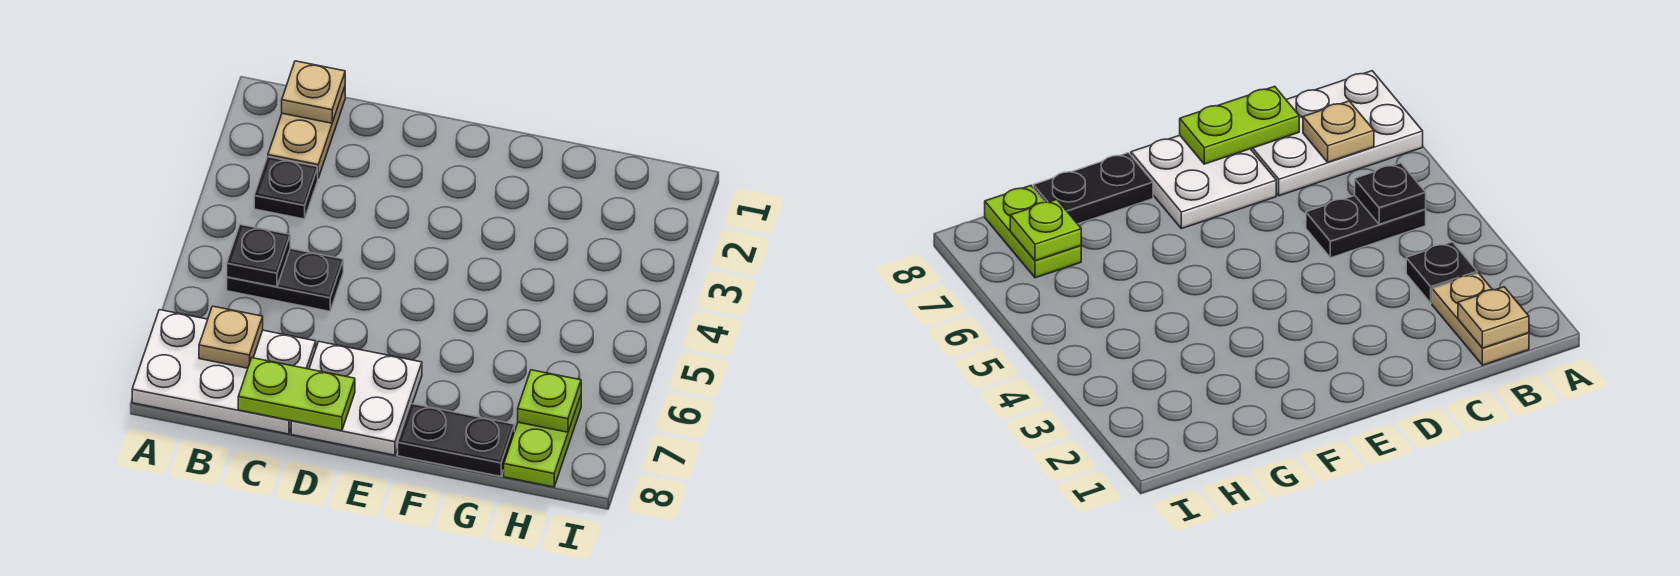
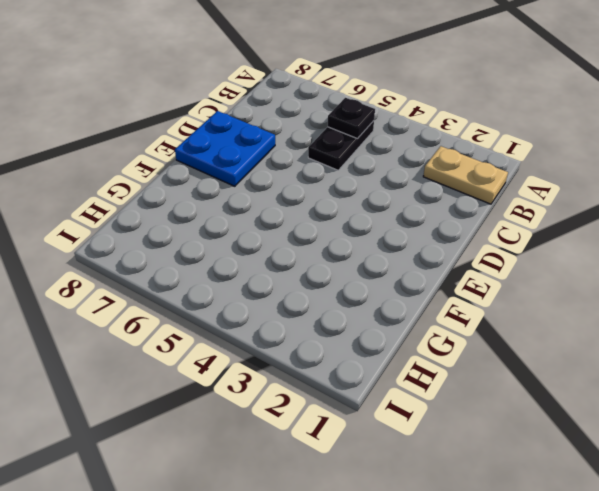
blue plate D7:E8 level 1 -> white plate D7:E8 level 1
none -> white plate A7:C8 level 1
none -> black plate B3 level 1
none -> black plate F8:G8 level 1

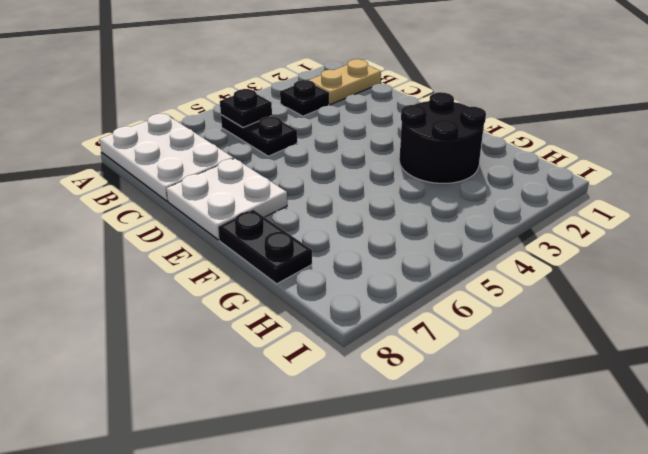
black round brick F2:G3 level 1 -> none
none -> lime plate H7:H8 level 1
none -> tan plate B1 level 2
none -> tan plate B7 level 2

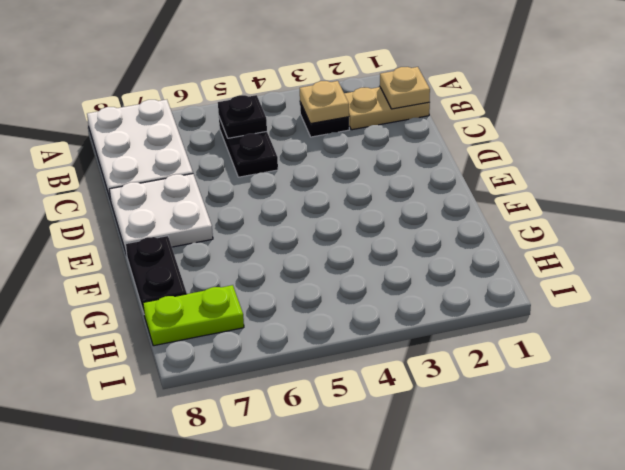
tan plate B3 level 2 -> tan plate B7 level 2
none -> lime plate C8:D8 level 2
none -> lime plate H7 level 2

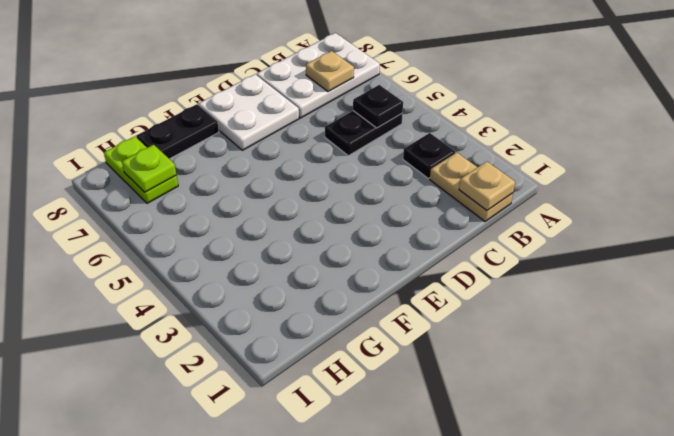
none -> lime plate C8:D8 level 2

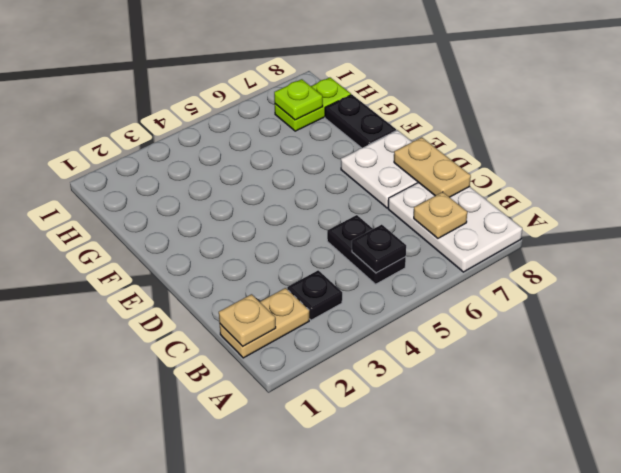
tan plate C8:D8 level 2 -> lime plate C8:D8 level 2

